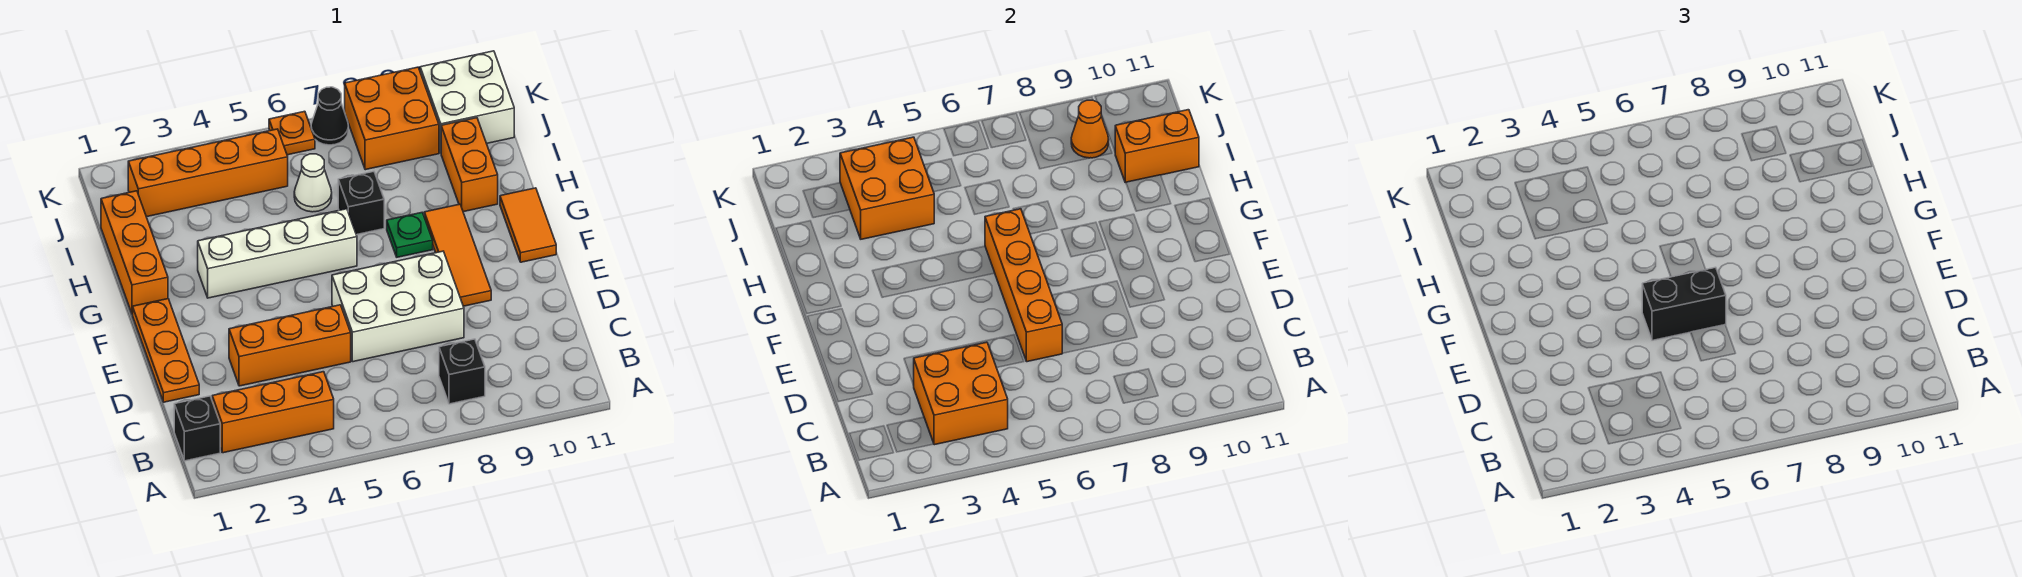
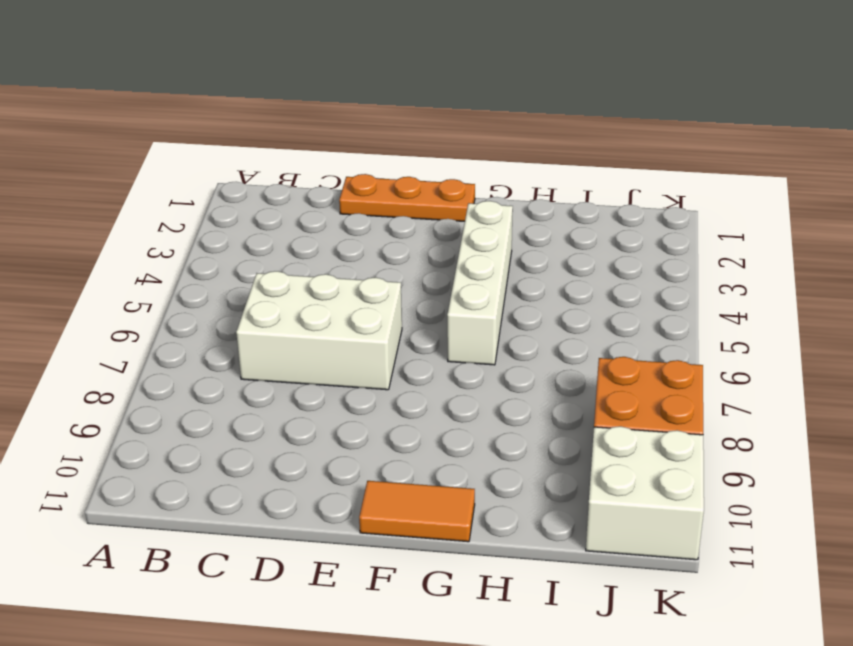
white brick C6:E7 level 1 -> white brick D6:E8 level 1
none -> black brick B1 level 1
none -> orange brick B2:B4 level 1
none -> black brick B8 level 1

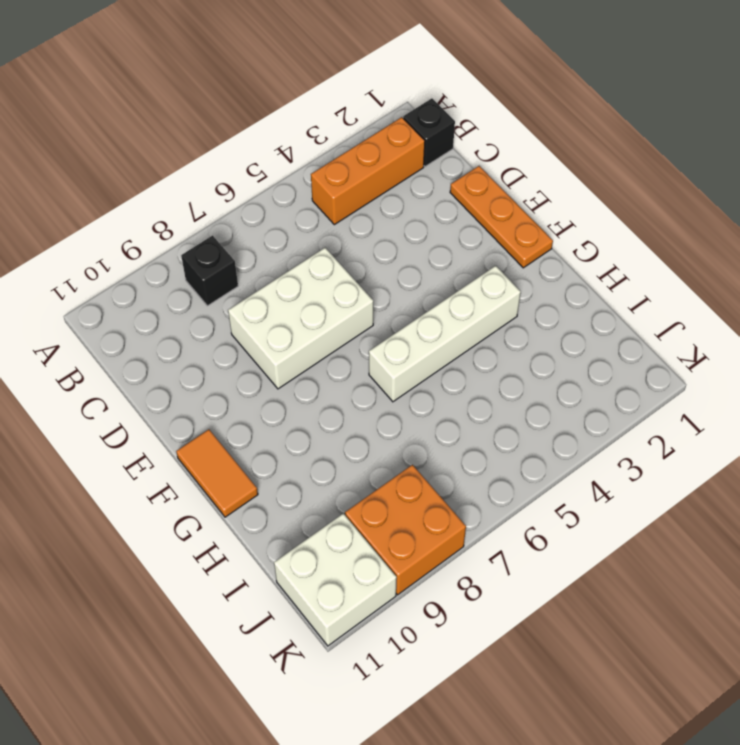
none -> orange brick D3:D5 level 1
none -> orange tile E9:G9 level 1
none -> orange brick G1:I1 level 1

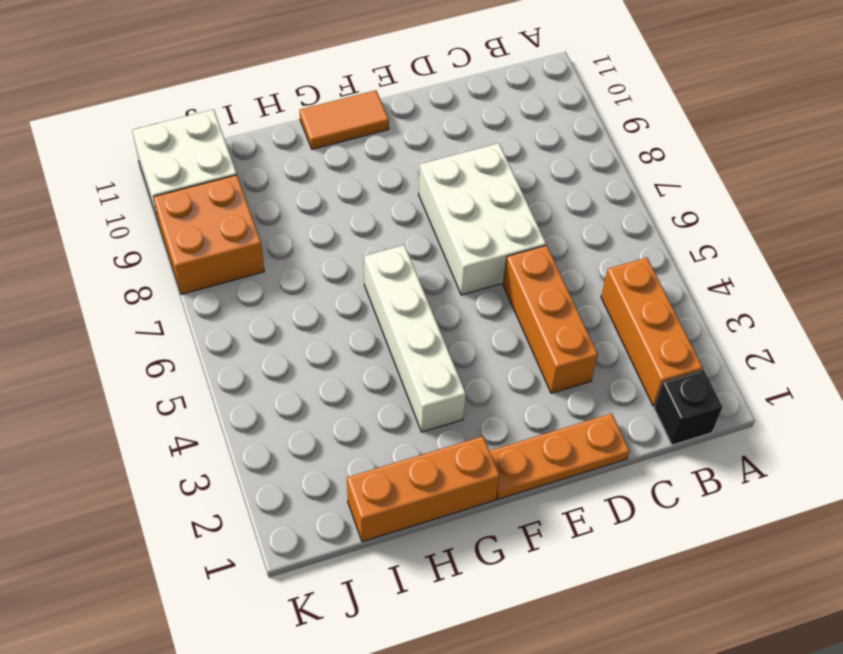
none -> black brick B8 level 1
none -> orange tile E9:G9 level 1
none -> green plate G8 level 1

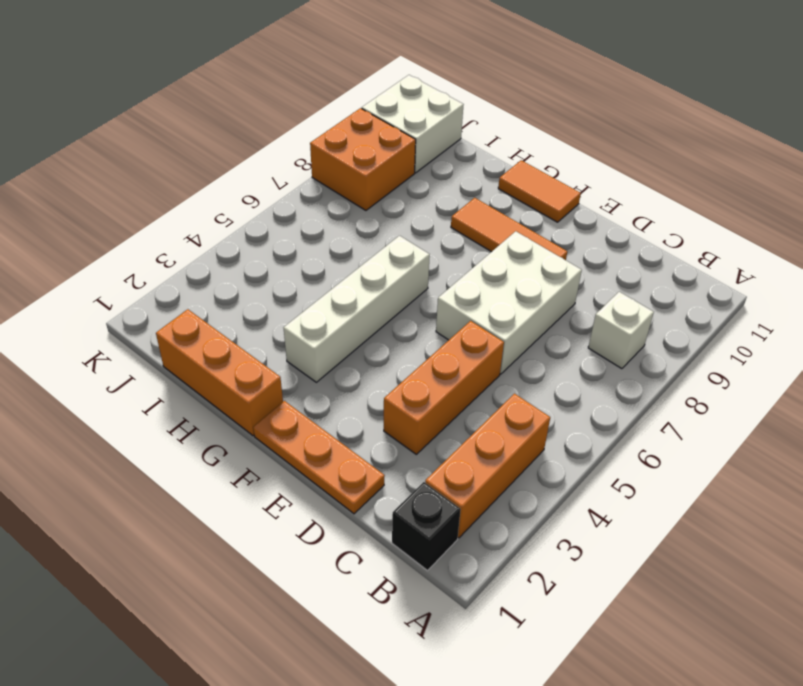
white brick B8 level 1 -> black brick B8 level 1
none -> green plate G8 level 1
none -> black brick H7 level 1
none -> orange brick H10:I10 level 1

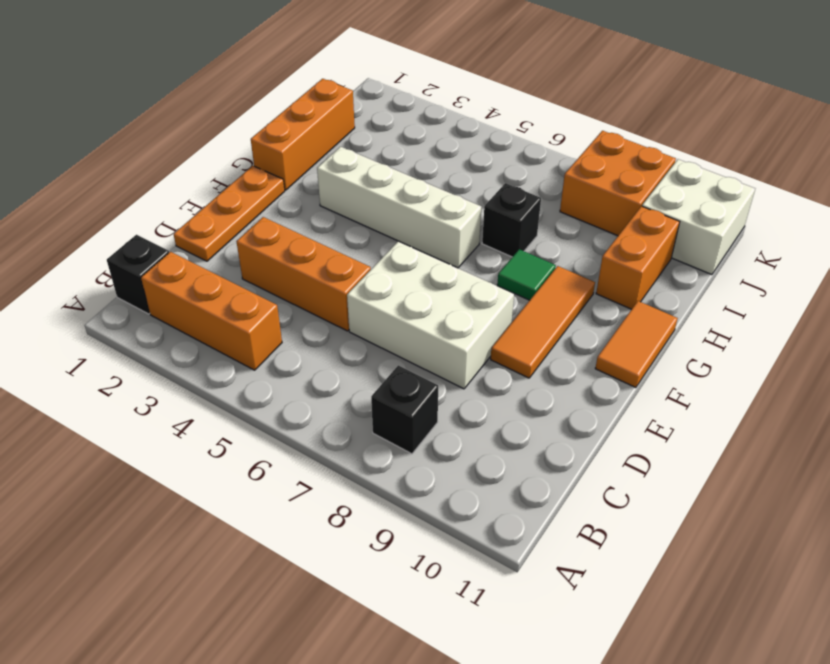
green tile G8 level 1 -> green plate G8 level 1
none -> white cone I6 level 1
none -> orange brick J2:J5 level 1
none -> orange plate K6 level 1

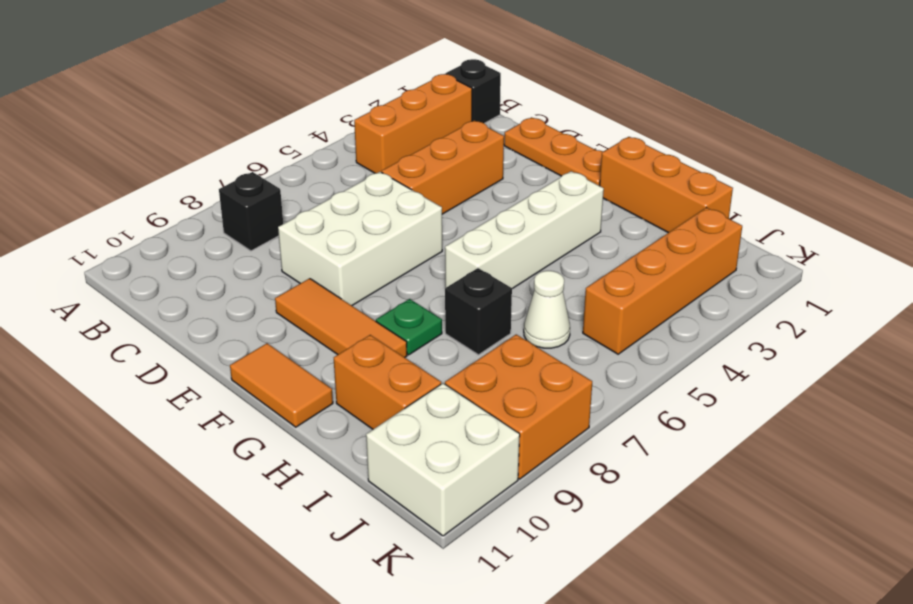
none -> orange plate K6 level 1
none -> black cone K7 level 1
none -> orange brick B3:C4 level 2

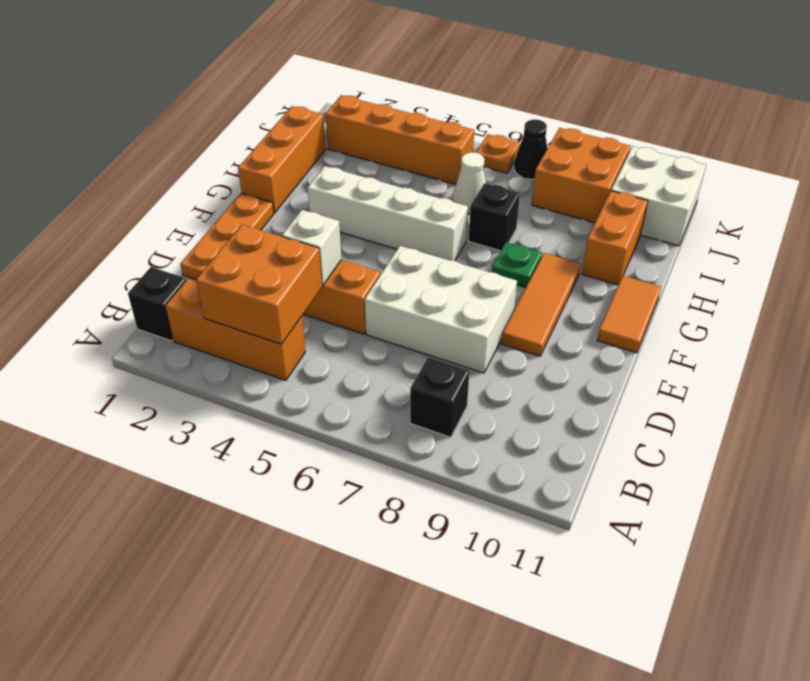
white brick D4 level 2 -> none
none -> orange brick D6:G6 level 2
none -> orange brick I3:J4 level 2
none -> orange brick I10:I11 level 2

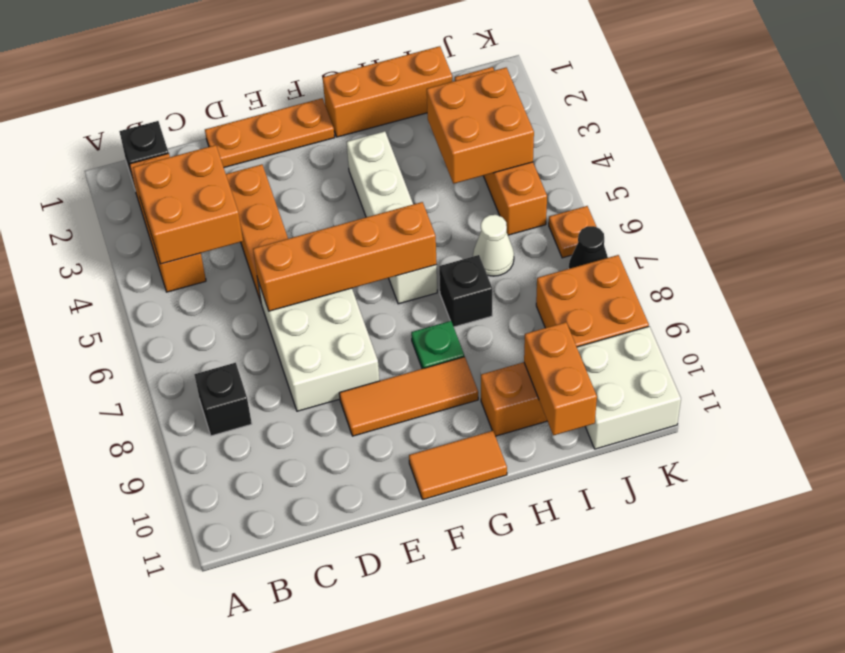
none -> orange cone J9 level 2
none -> black brick E5:E6 level 3

